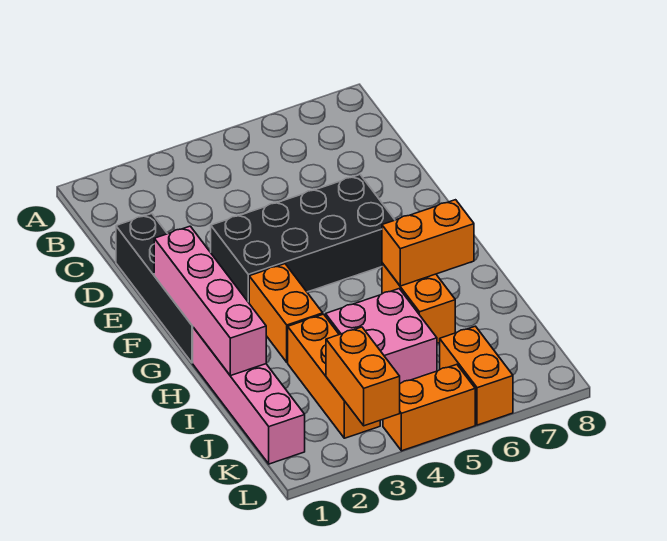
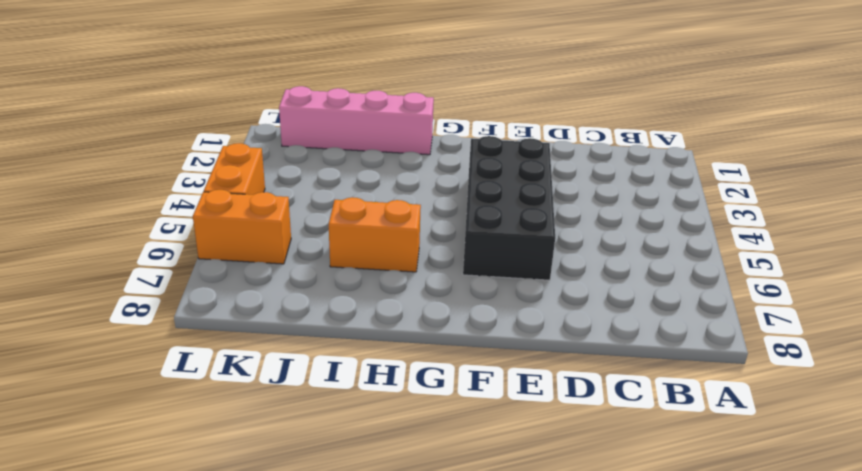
none -> black brick D1:G1 level 1
none -> orange brick G3:H3 level 1
none -> orange brick I3:K3 level 1

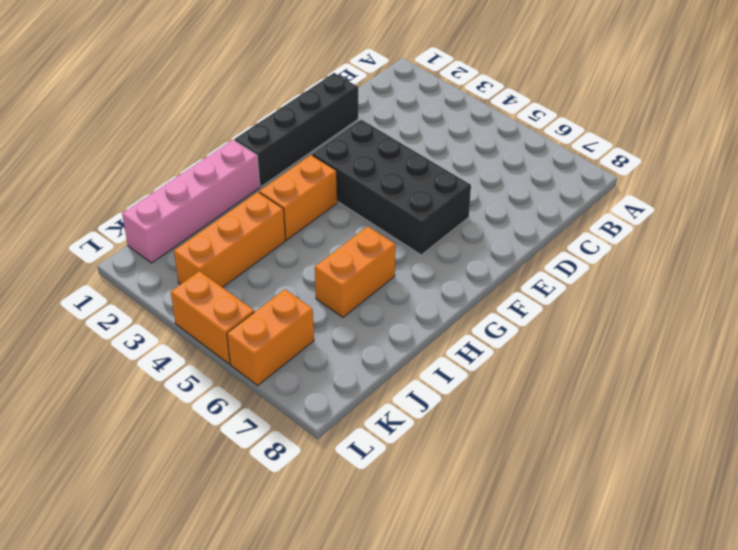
none -> pink brick I4:J5 level 1
none -> pink brick F1:I1 level 2
none -> orange brick H6:H7 level 2

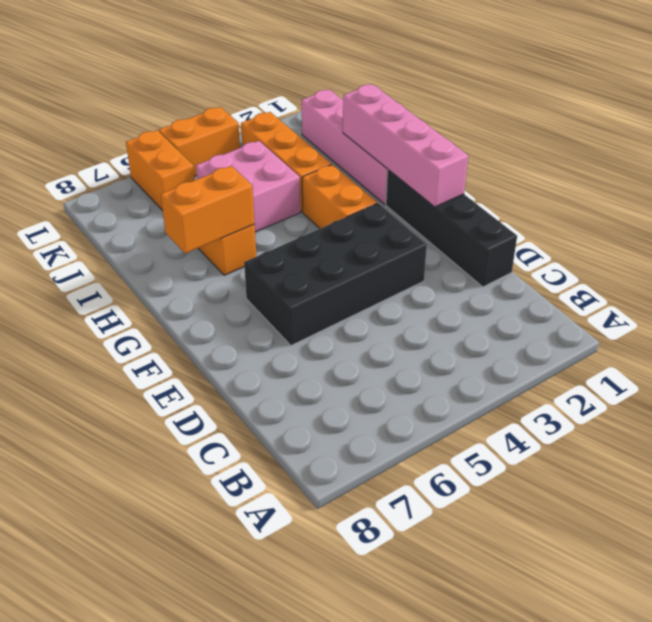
none -> orange brick K3:L3 level 2

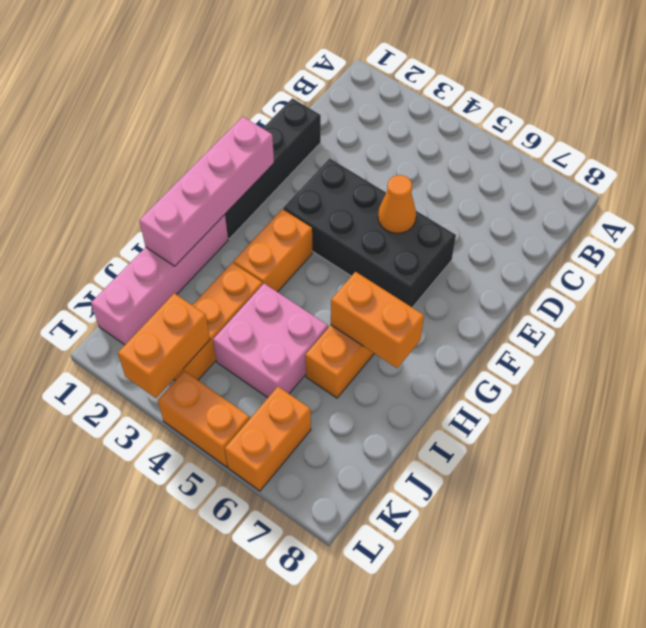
orange cone E5 level 2 -> none

